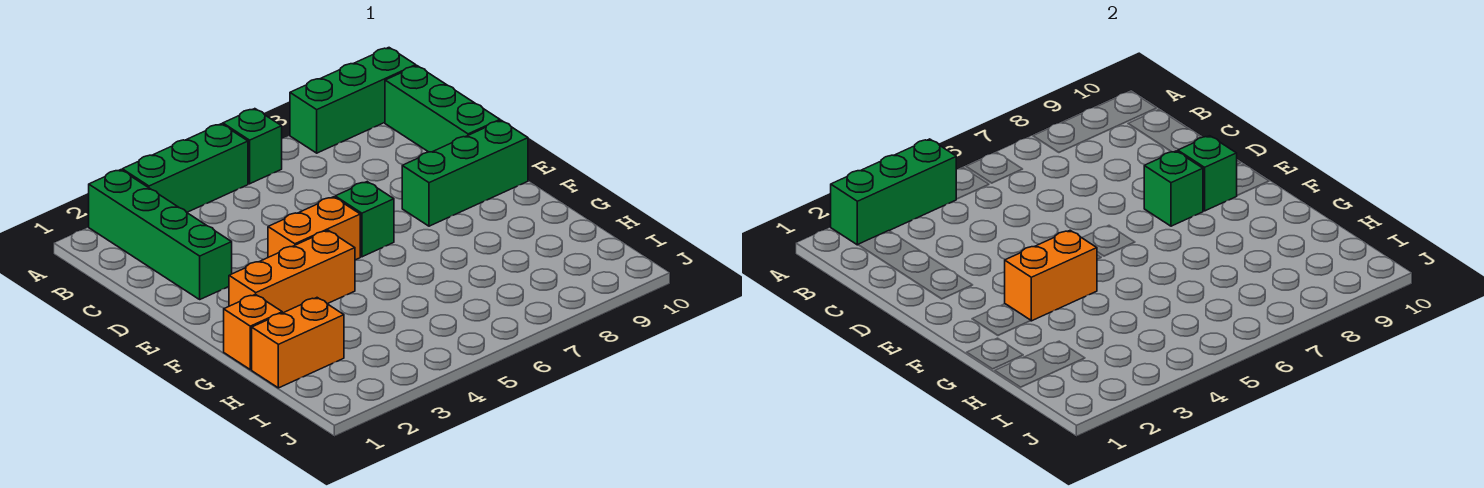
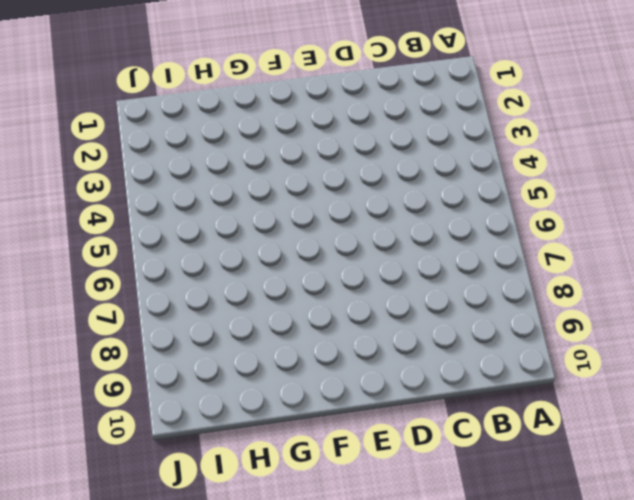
none -> green brick A2:D2 level 1
none -> green brick A3:A5 level 1
none -> green brick A6 level 1

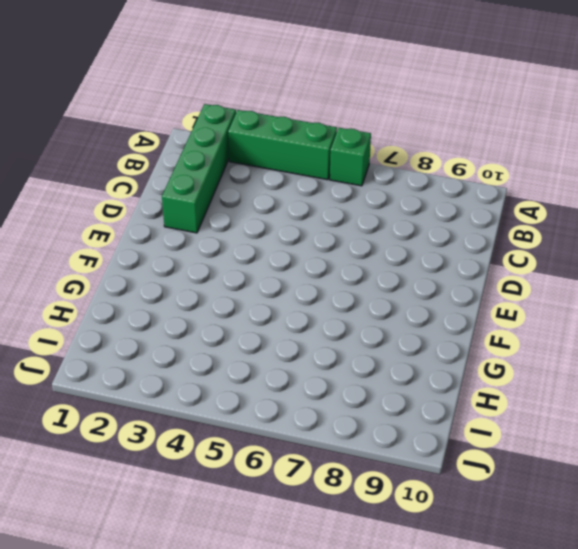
none -> green brick A8:A10 level 1
none -> green brick B10:D10 level 1
none -> orange brick E4:E5 level 1

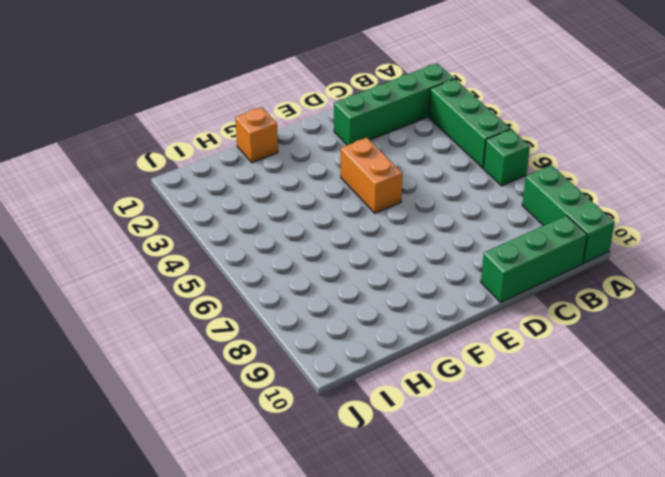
none -> green brick E6 level 1
none -> green brick E8:E10 level 1
none -> orange brick F2:F4 level 1

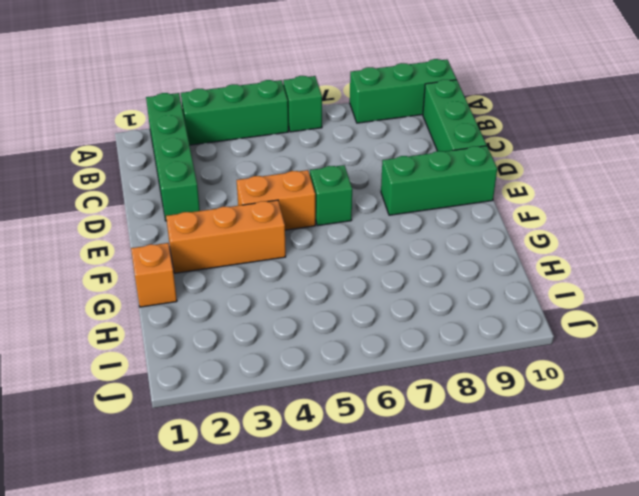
none -> orange brick H1:H2 level 1
none -> green brick A2:A4 level 2
none -> green brick E8 level 2

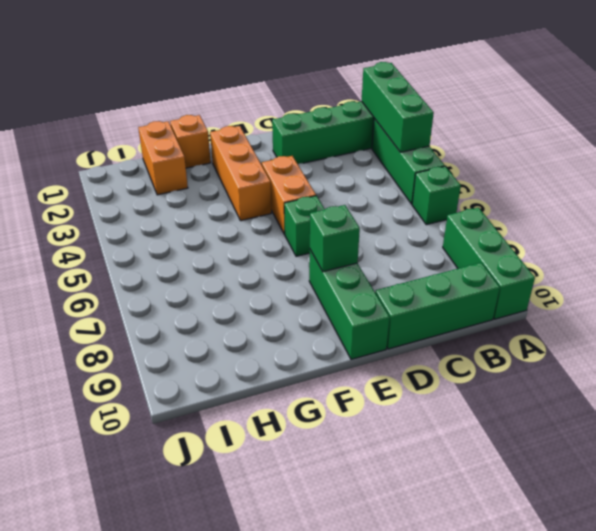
none -> green brick E9 level 2
none -> orange brick F3:F4 level 2

